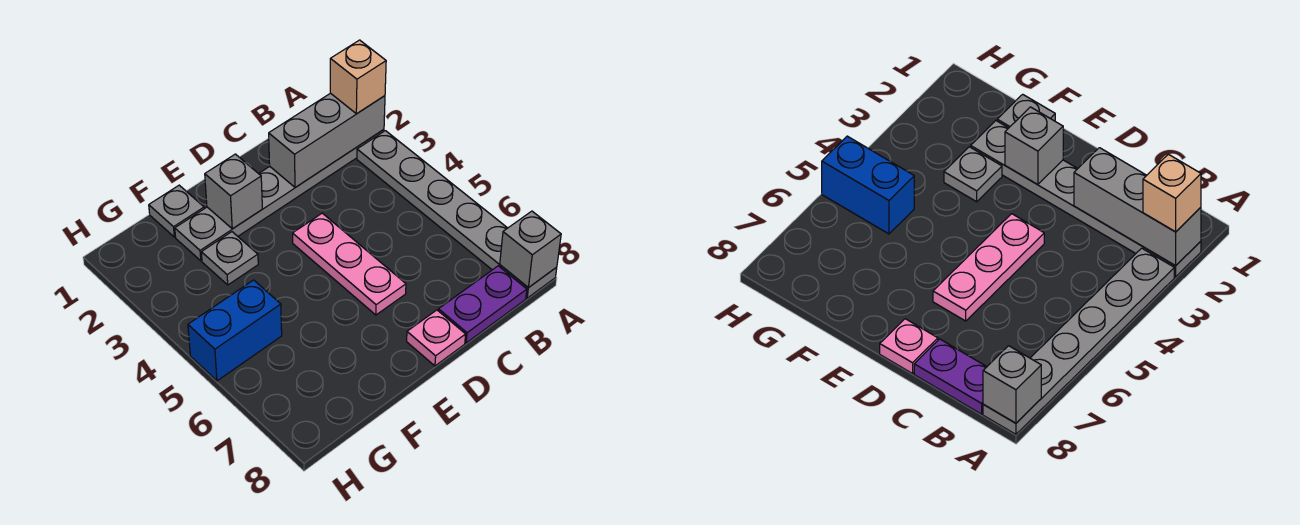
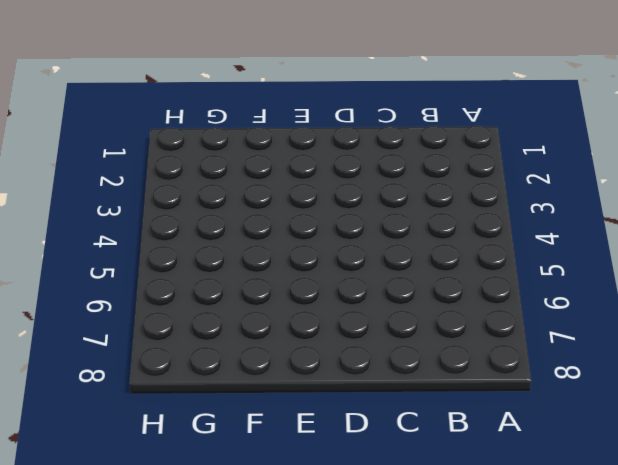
none -> grey plate A2:F2 level 1
none -> grey plate A3:A8 level 1
none -> purple plate B8:C8 level 1

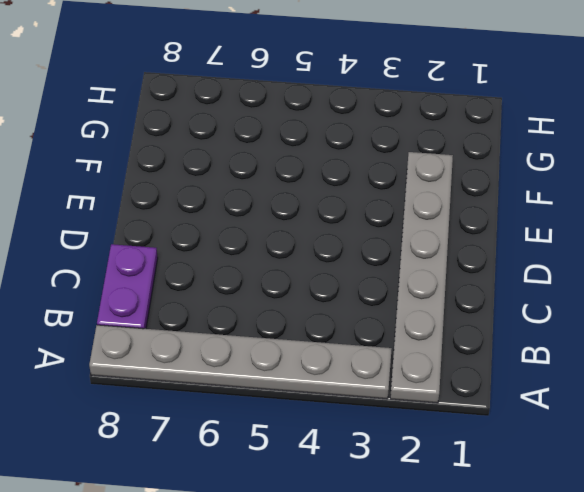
none -> pink plate D4:D6 level 1
none -> pink plate D8 level 1
none -> grey plate F1 level 1

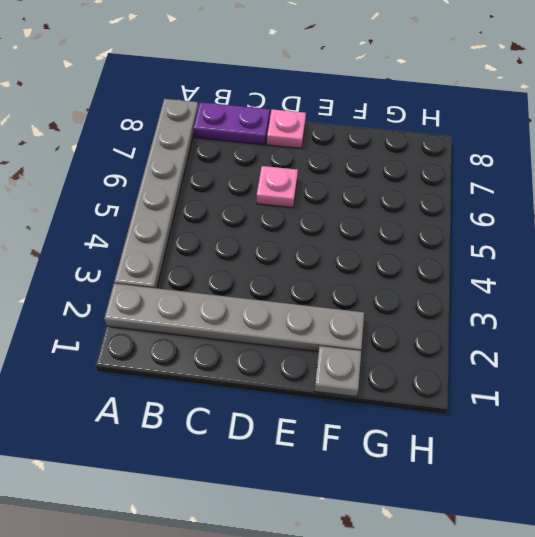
pink plate D6 level 1 -> pink plate D4:D6 level 1
none -> grey plate F3 level 1
none -> blue brick G5:H5 level 1
none -> grey brick A2:C2 level 2

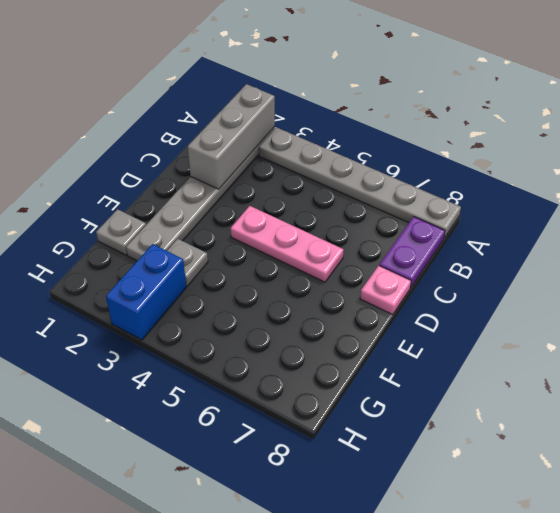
blue brick G3:H3 level 1 -> blue brick G5:H5 level 1
none -> grey brick A8 level 2
none -> grey brick E2 level 2
none -> tan brick A2 level 3

